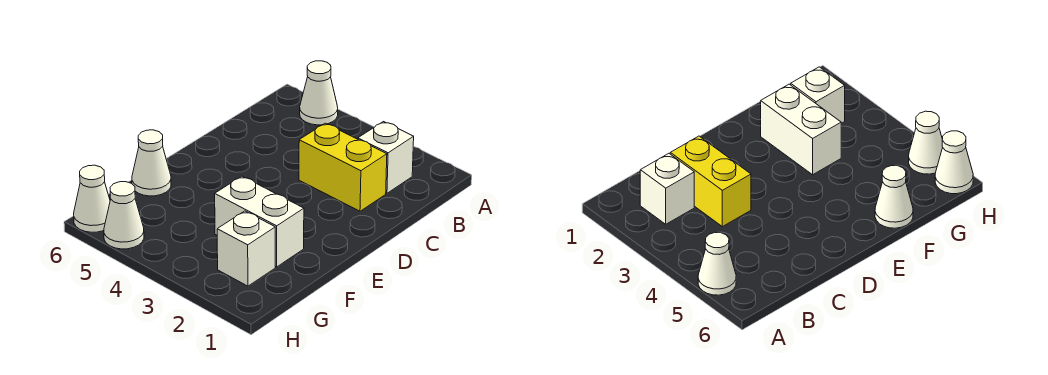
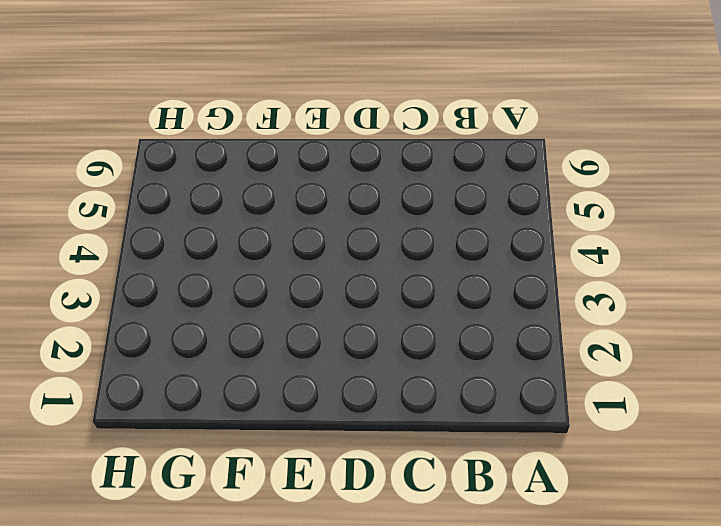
none -> white cone A5 level 1
none -> white brick B2 level 1

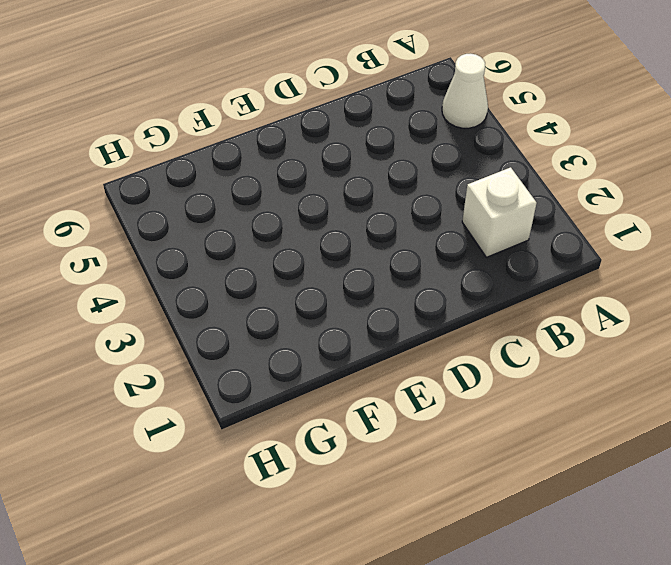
none -> yellow brick C2:C3 level 1
none -> white brick F2:F3 level 1

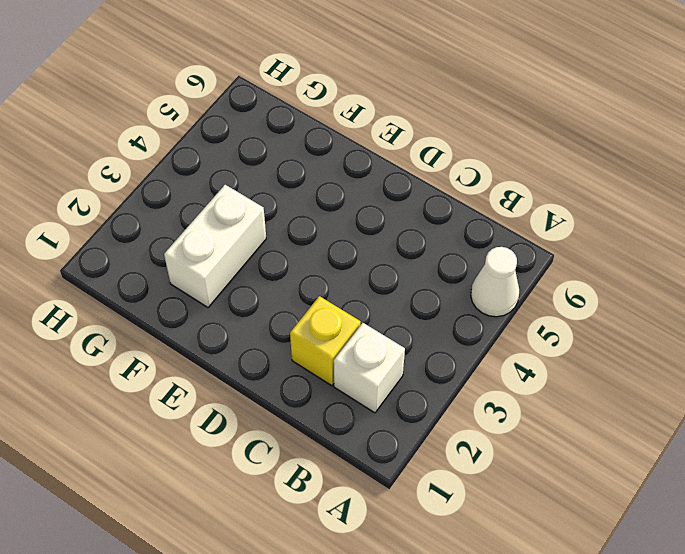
yellow brick C2 level 1 -> yellow brick C2:C3 level 1
none -> white cone F6 level 1
none -> white brick G2 level 1

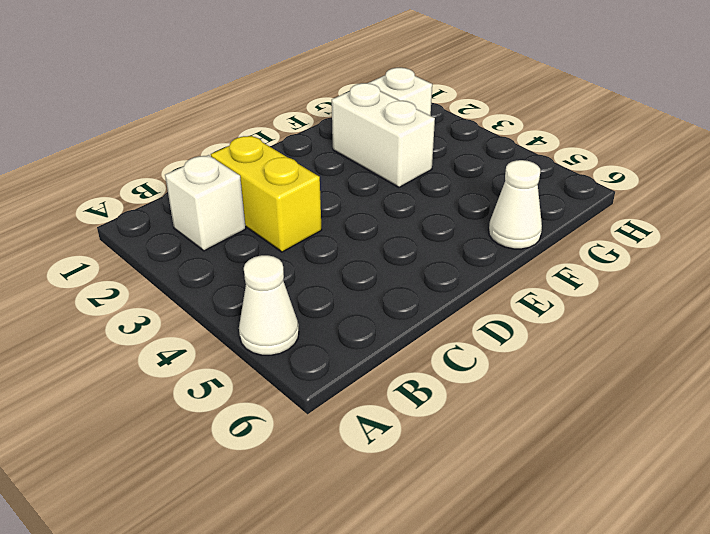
none -> white cone H5 level 1
none -> white cone H6 level 1

